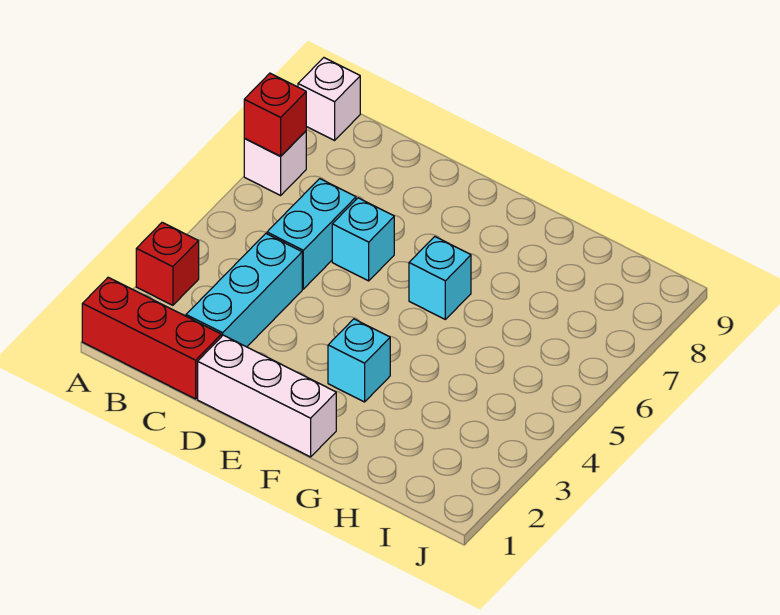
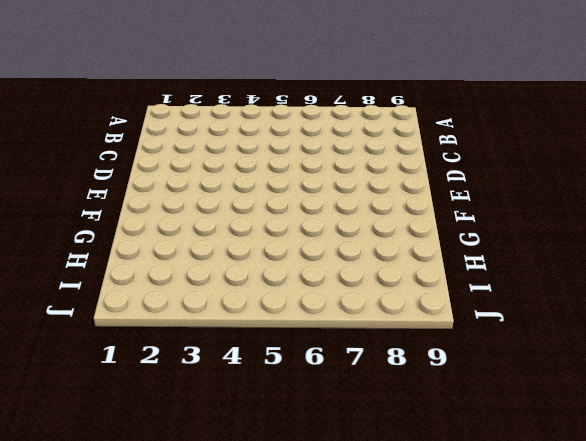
none -> red brick A1:C1 level 1
none -> red brick A3 level 1

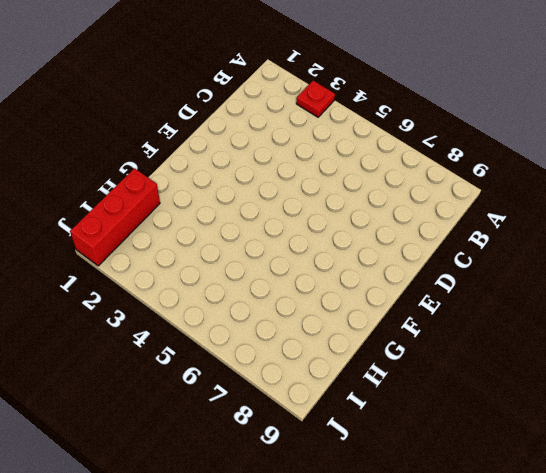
red plate A3 level 1 -> red brick A3 level 1
red brick H1:J1 level 1 -> red brick A1:C1 level 1
none -> white brick A7 level 1
none -> white brick A9 level 1

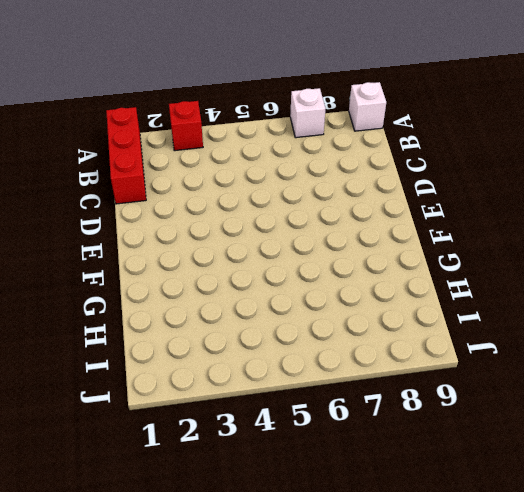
none -> cyan brick C2:C4 level 1
none -> cyan brick C5:C6 level 1

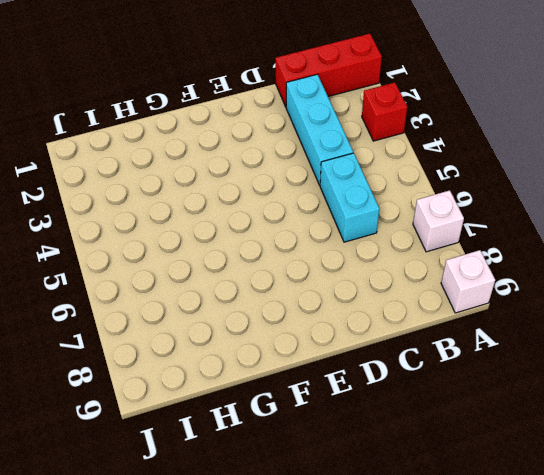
none -> white brick D1:F1 level 1
none -> cyan brick D6 level 1

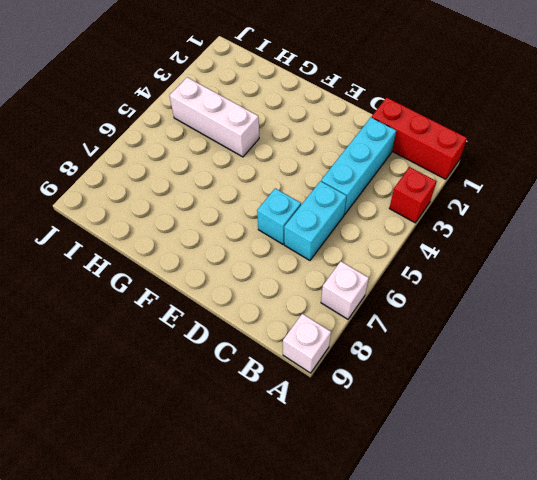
white brick G4:I4 level 1 -> white brick D1:F1 level 1
none -> cyan brick F3 level 1
none -> cyan brick F6 level 1

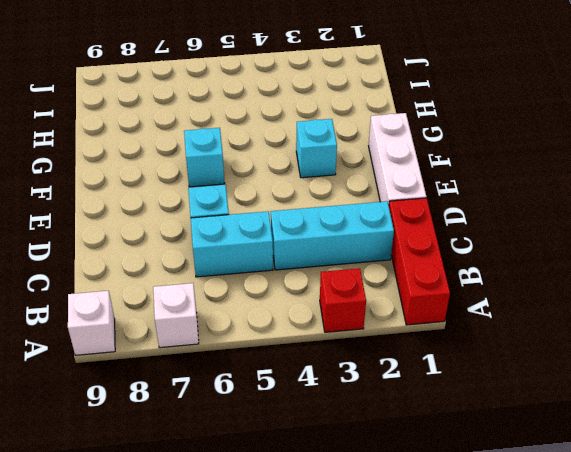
none -> red brick A7 level 2

